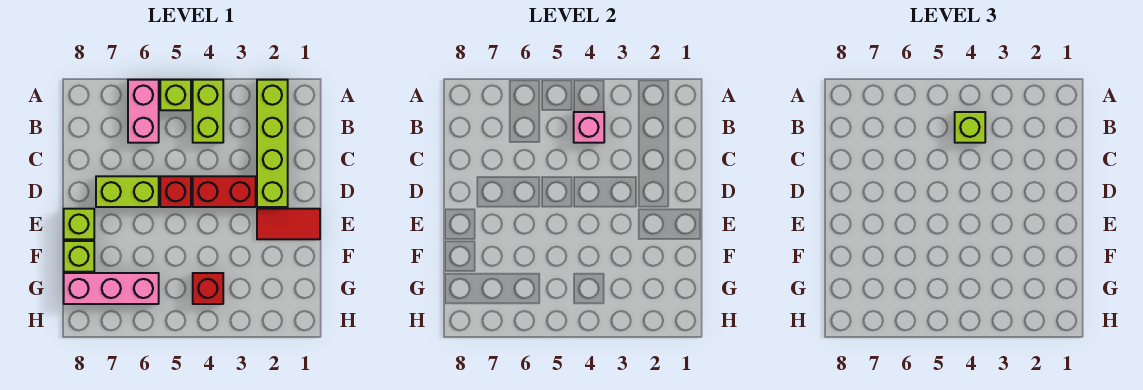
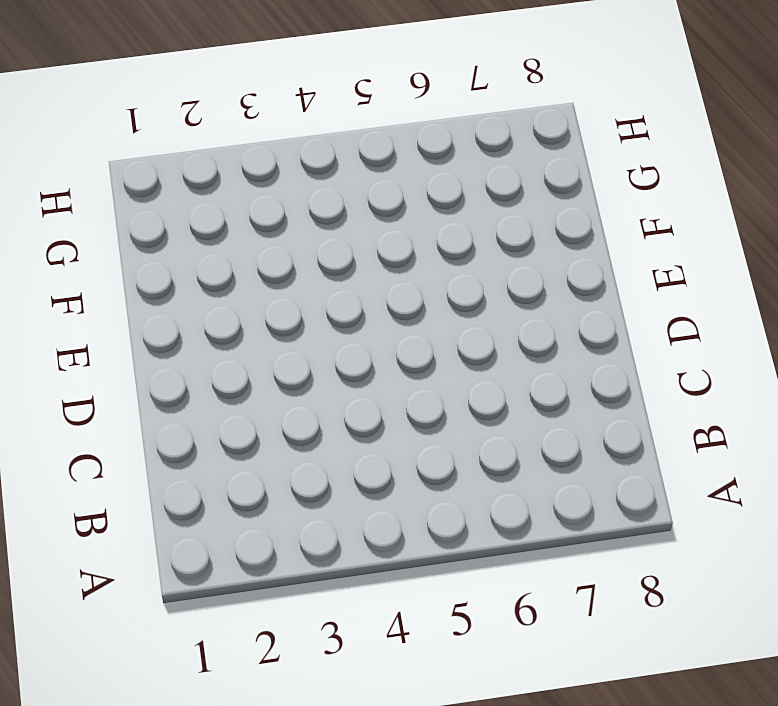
none -> lime brick A2:D2 level 1
none -> lime brick A4:B4 level 1
none -> lime brick A5 level 1

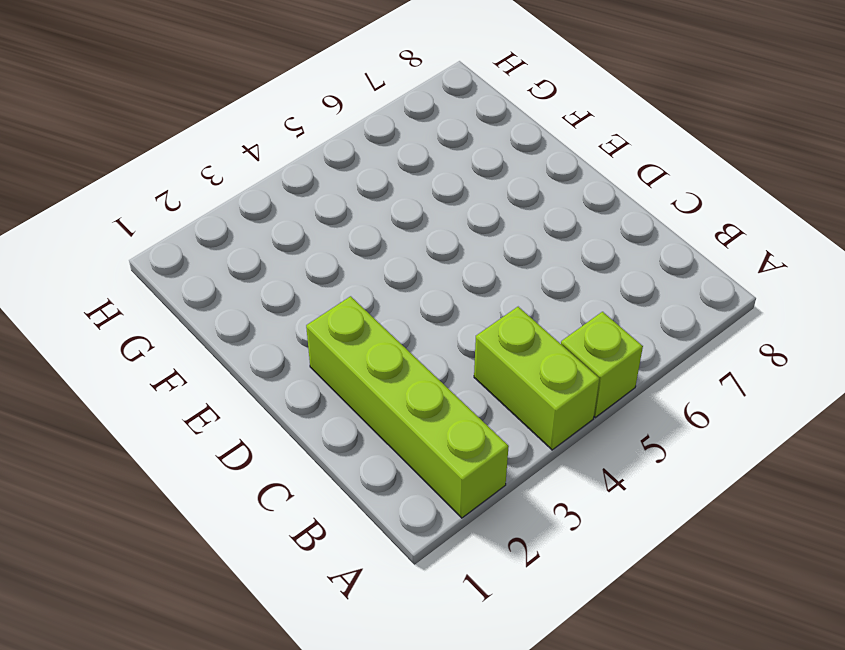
none -> pink brick A6:B6 level 1
none -> red brick D3:D4 level 1
none -> red brick D5 level 1

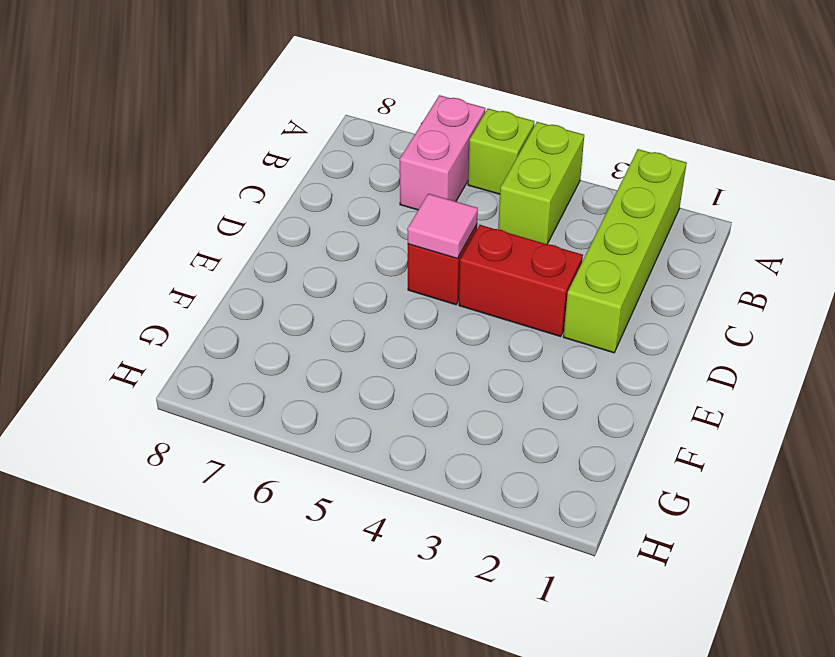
pink tile D5 level 2 -> none
none -> lime brick D6:D7 level 1
none -> red tile E1:E2 level 1
none -> lime brick E8 level 1

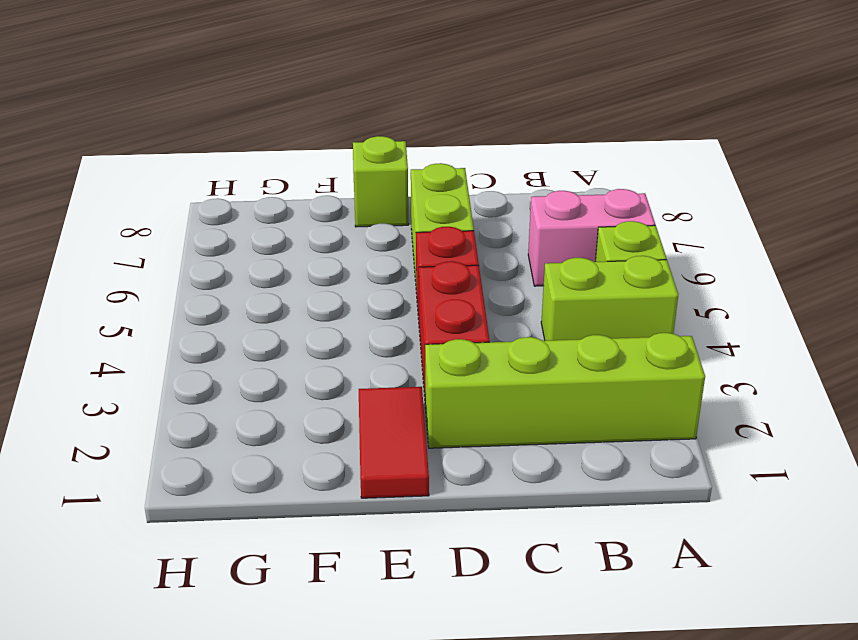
none -> lime brick F8 level 1
none -> red brick G4 level 1
none -> pink brick G6:G8 level 1

